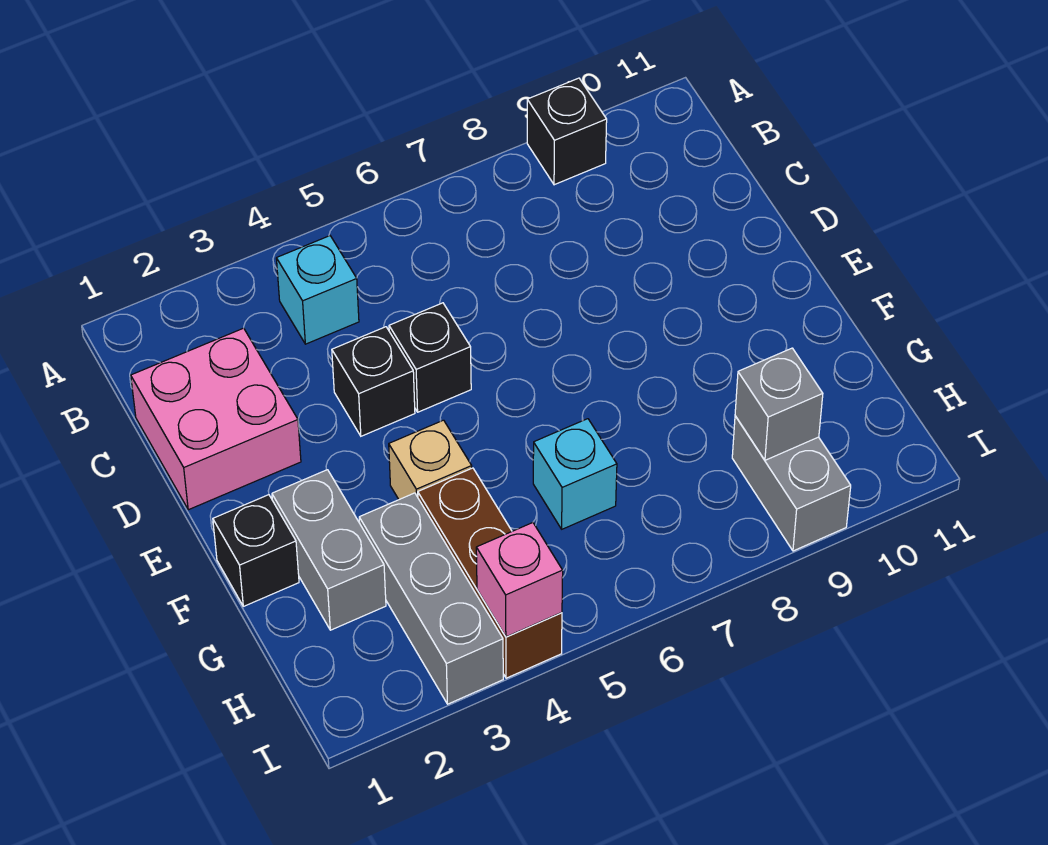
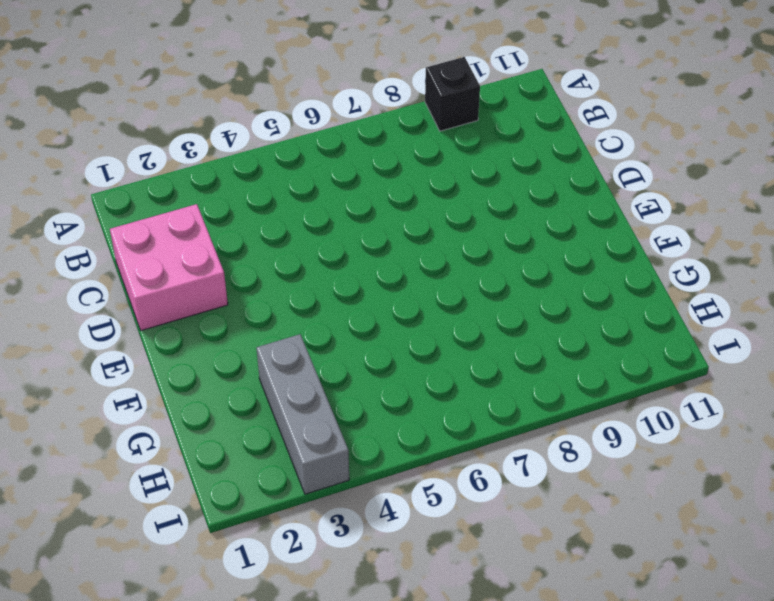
none -> cyan brick B4 level 1
none -> black brick D4 level 1
none -> black brick D5 level 1

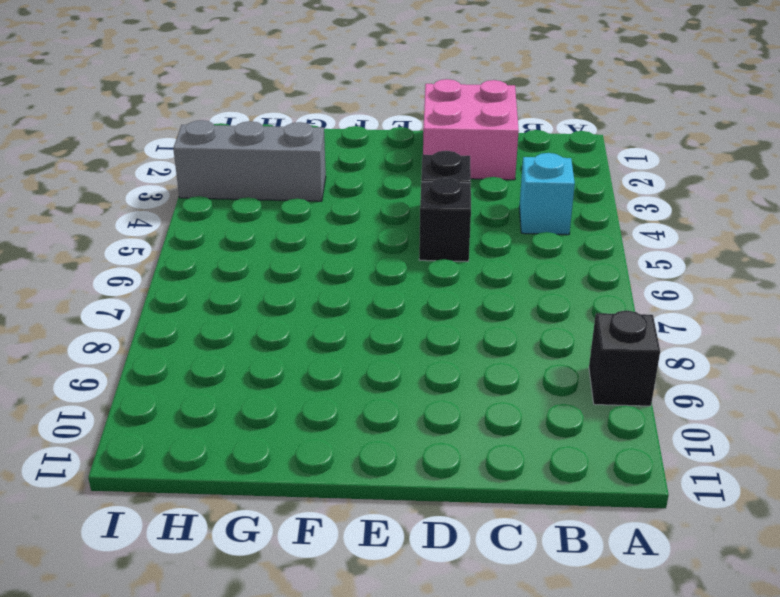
none -> black brick F1 level 1
none -> grey brick F2:G2 level 1
none -> tan brick F4 level 1

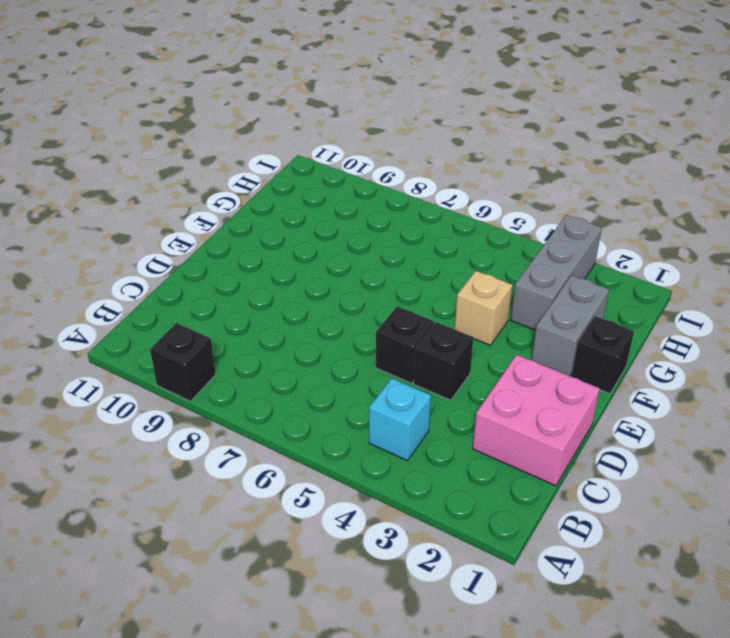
none -> brown brick G4:I4 level 1
none -> cyan brick G6 level 1
none -> grey brick H9:I9 level 1

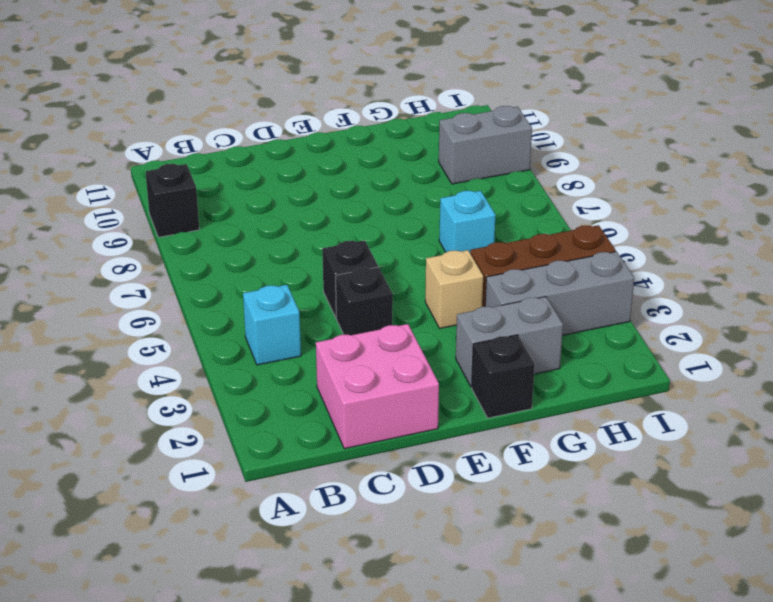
none -> grey brick H9 level 2
none -> pink brick I4 level 2

